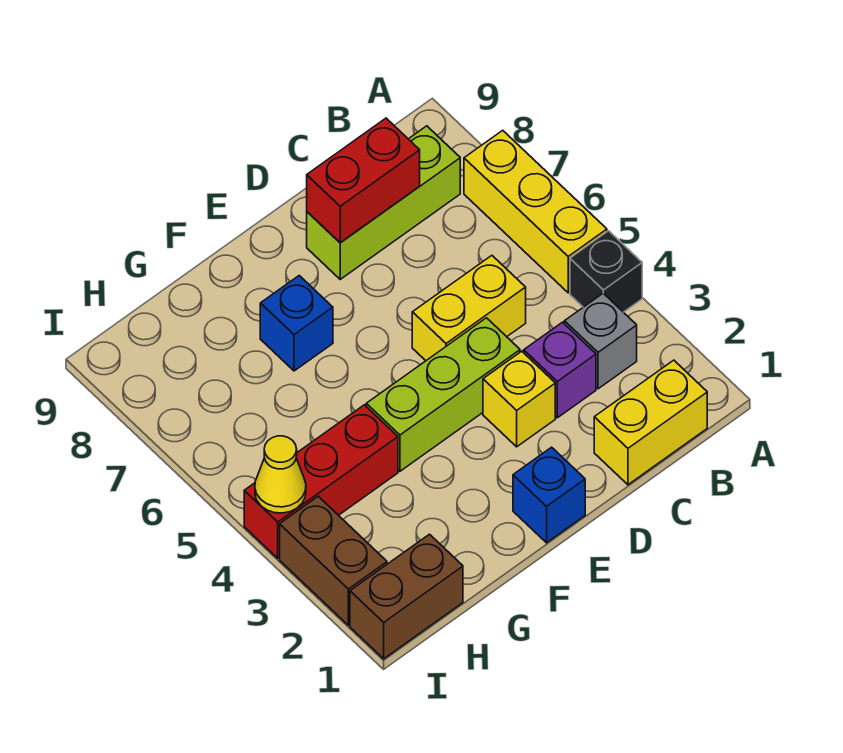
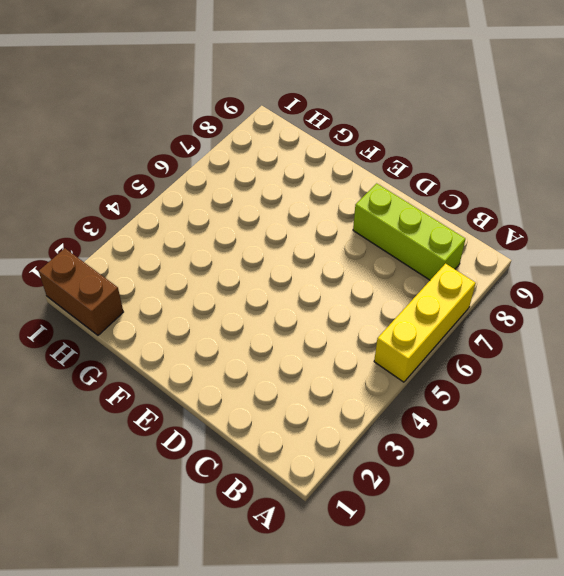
none -> black brick A4 level 1
none -> yellow brick B1:C1 level 1
none -> grey brick B3 level 1

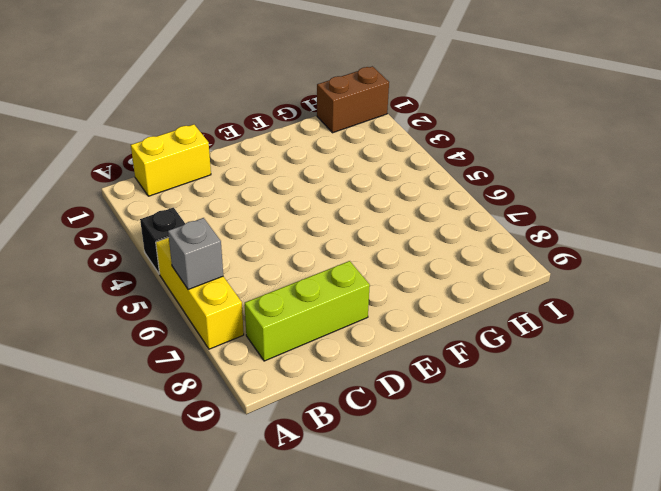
grey brick A6 level 2 -> grey brick B3 level 1
none -> purple brick C3 level 1
none -> yellow brick C5:D5 level 1
none -> yellow brick D3 level 1

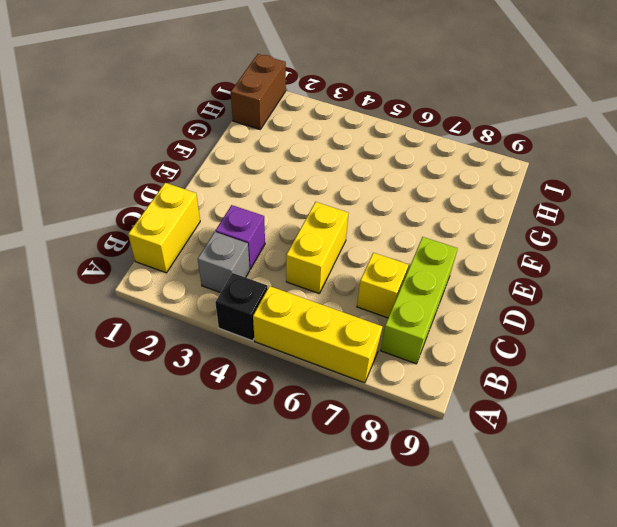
yellow brick C7 level 1 -> yellow brick D3 level 1
none -> lime brick D4:F4 level 1
none -> blue brick E1 level 1
none -> blue brick F7 level 1

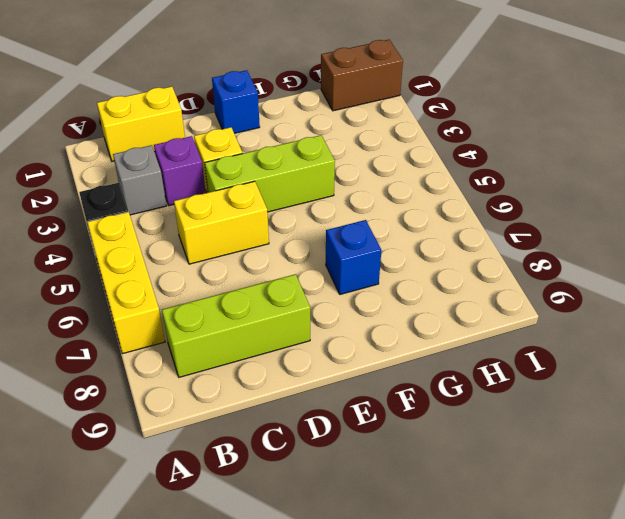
none -> red brick G4:I4 level 1
none -> brown brick I2:I3 level 1
none -> red brick C8:D8 level 2

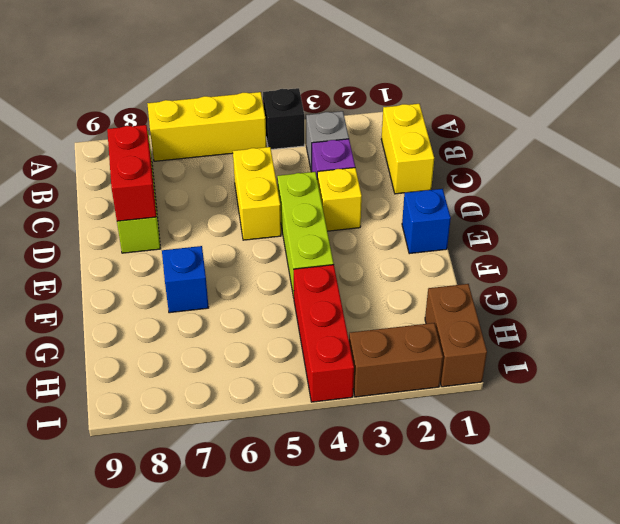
none -> yellow cone I4 level 2

